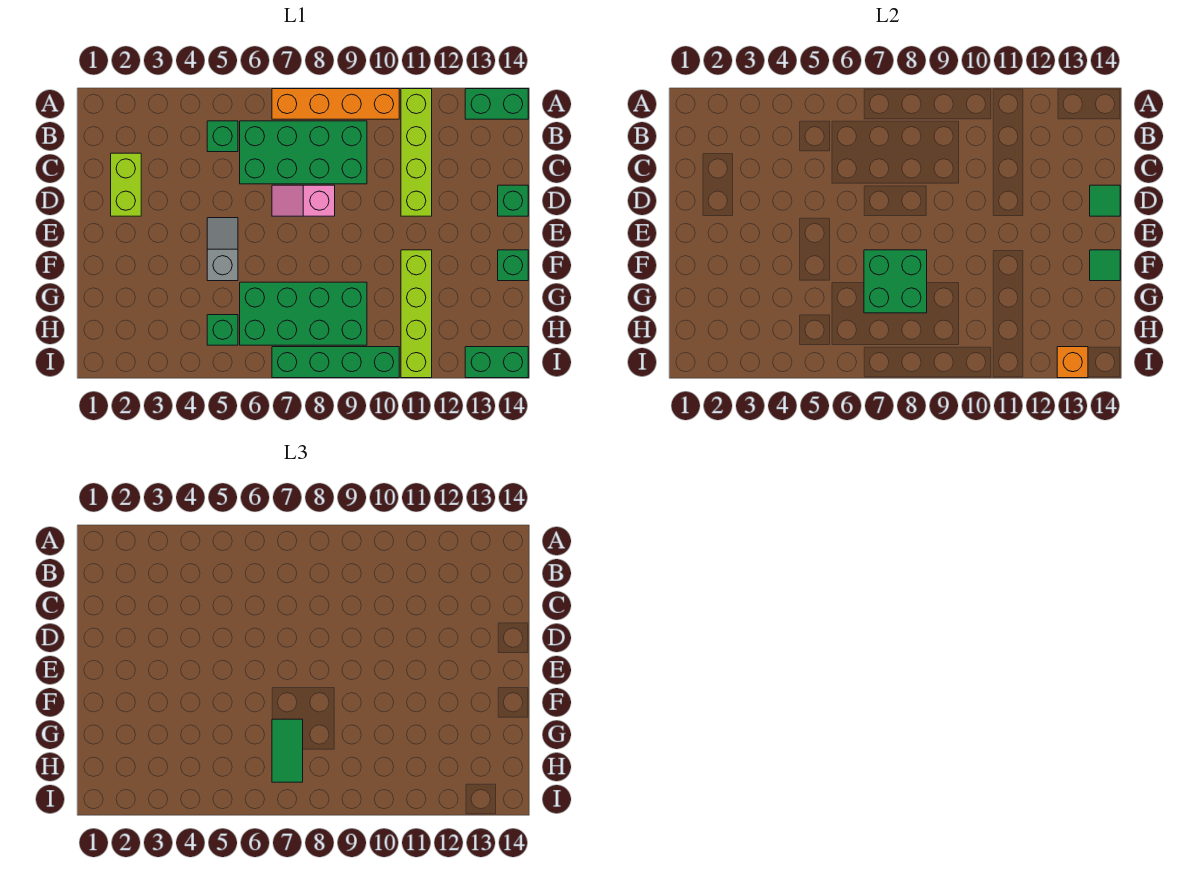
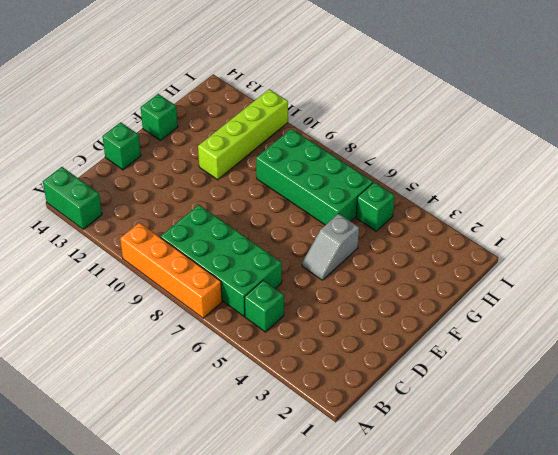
none -> lime brick A11:D11 level 1
none -> lime brick C2:D2 level 1
none -> pink slope D7:D8 level 1 top 8

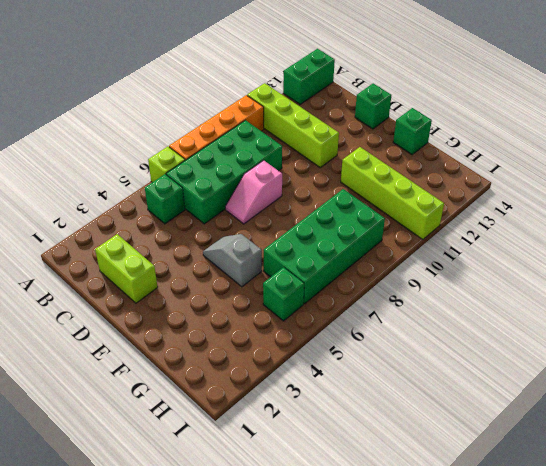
lime brick A6 level 1 -> none
none -> green brick I7:I10 level 1
none -> green brick I13:I14 level 1
none -> green tile D14 level 2

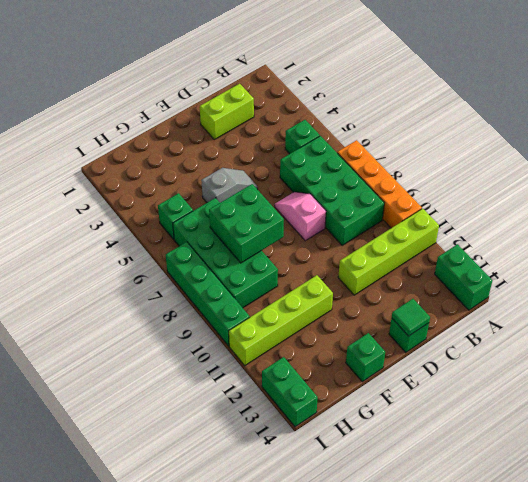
none -> green tile F14 level 2
none -> orange brick I13 level 2
none -> green tile G7:H7 level 3

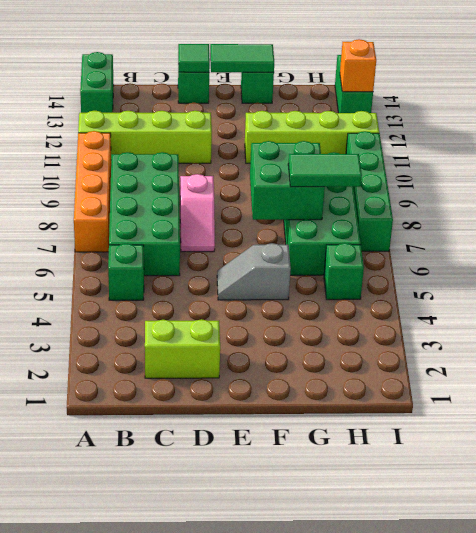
green tile E14:F14 level 2 -> green tile F14 level 2

